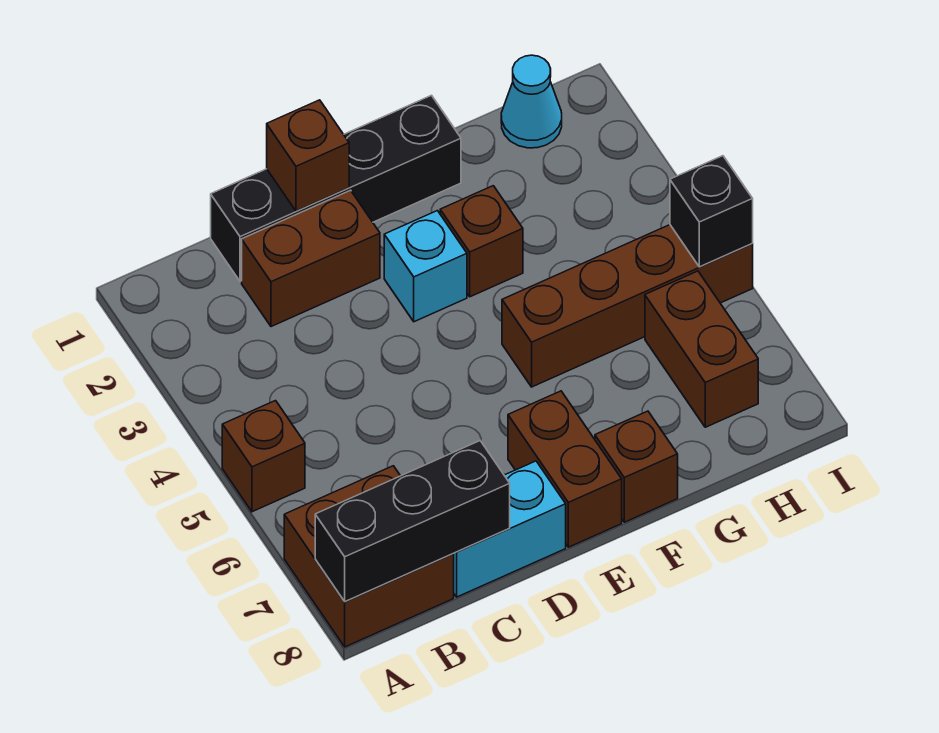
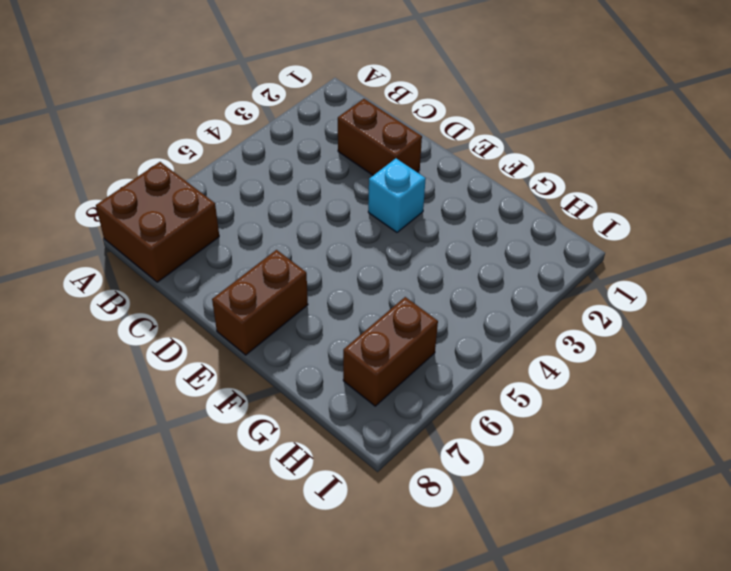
none -> brown brick A5 level 1
none -> black brick C1:F1 level 1
none -> cyan brick C8:D8 level 1

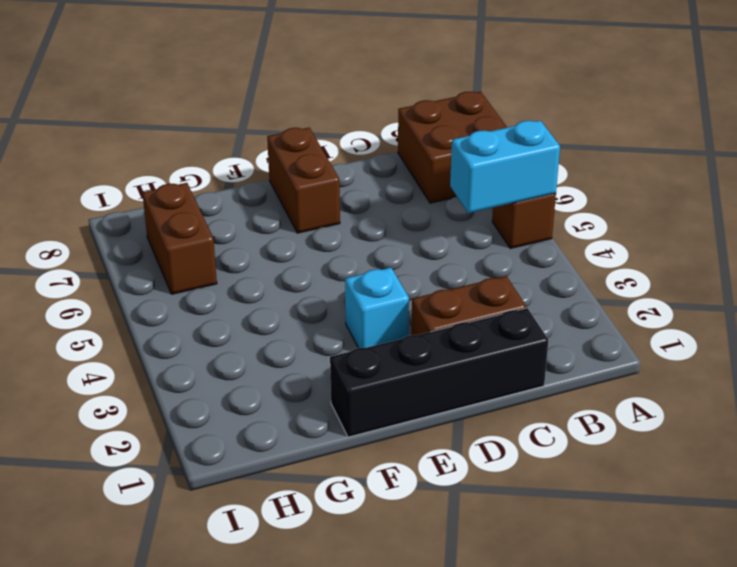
cyan brick A5:B5 level 2 -> cyan brick C8:D8 level 1
none -> brown brick F3 level 1
none -> brown brick F5:I5 level 1
none -> brown brick F8 level 1

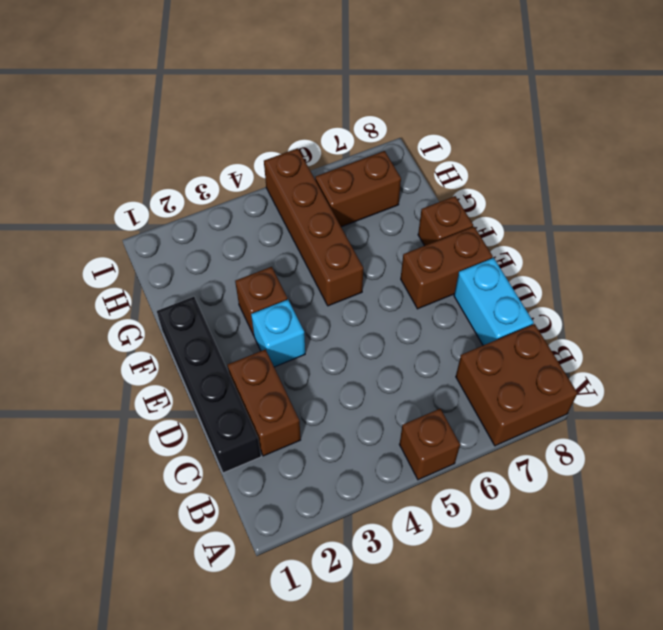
none -> cyan cone H1 level 1
none -> black brick A8:C8 level 2
none -> brown brick D1 level 2

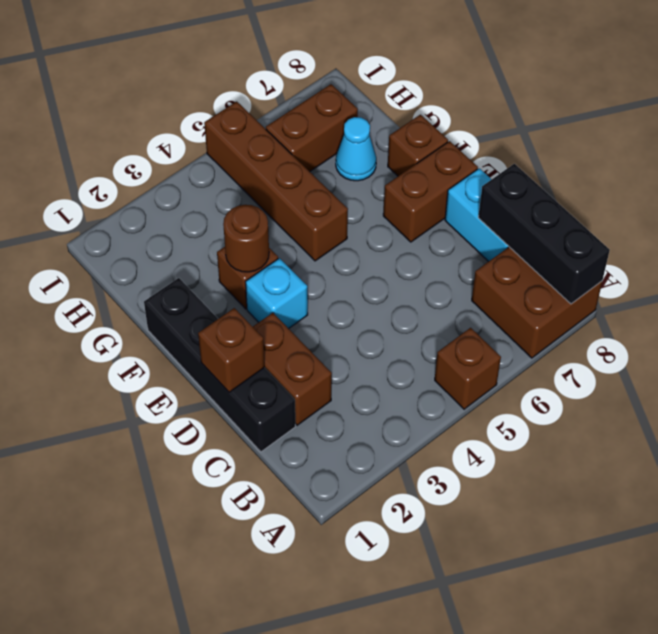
brown round brick F3 level 2 -> none
cyan cone G7 level 1 -> cyan cone H1 level 1
none -> black brick I5 level 2

